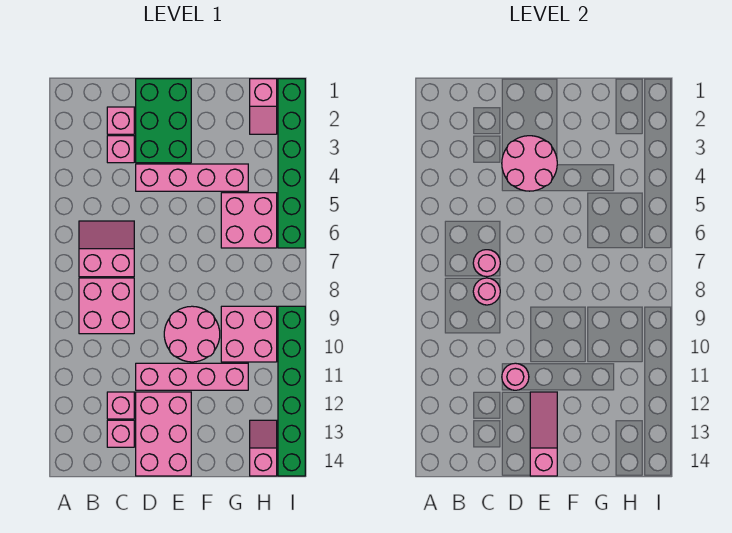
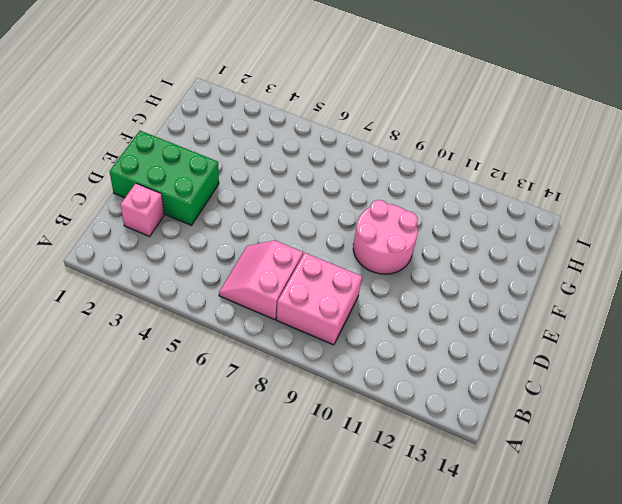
none -> pink brick C3 level 1
none -> pink brick C12 level 1
none -> pink brick C13 level 1

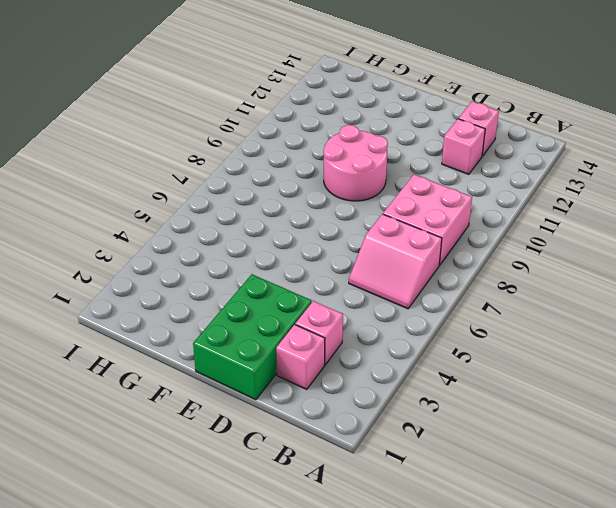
none -> pink brick D4:G4 level 1
none -> pink brick D11:G11 level 1
none -> pink brick D12:E14 level 1

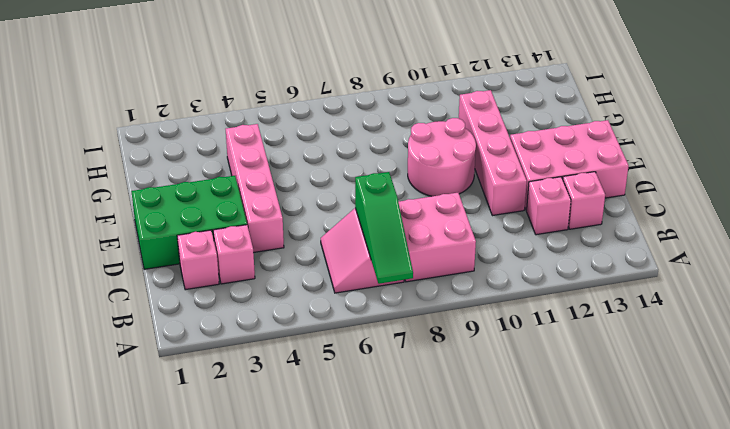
green slope A7:C7 level 2 top C -> pink round brick C7 level 2
none -> pink brick G5:H6 level 1
none -> pink brick G9:H10 level 1
none -> pink slope H1:H2 level 1 top 1

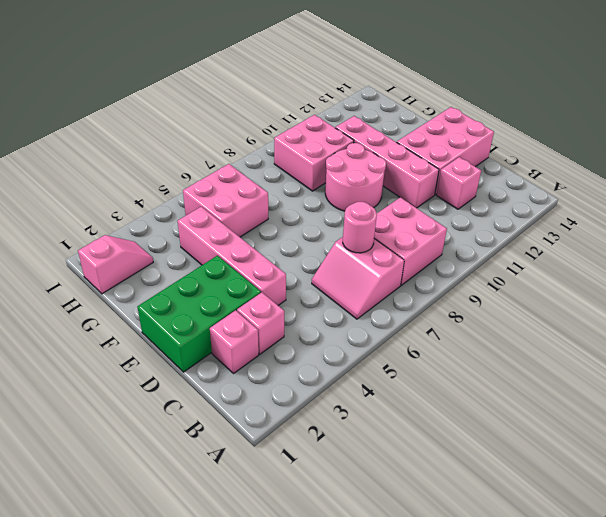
none -> pink brick C13 level 1
none -> pink slope H13:H14 level 1 top 14
none -> green brick I1:I6 level 1

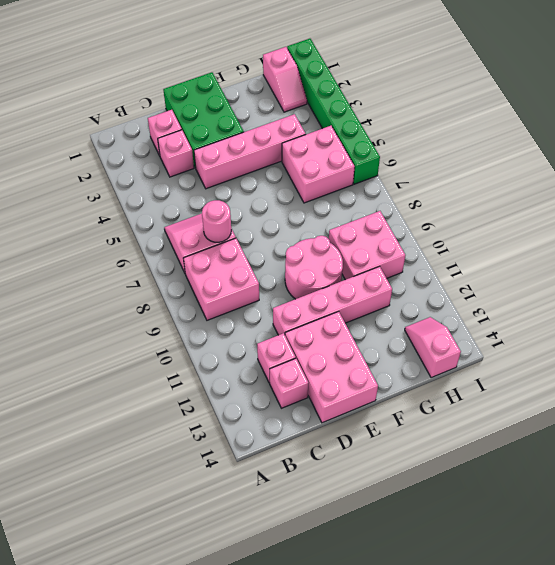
none -> green brick I9:I14 level 1
none -> pink round brick C8 level 2
none -> pink round brick D3:E4 level 2

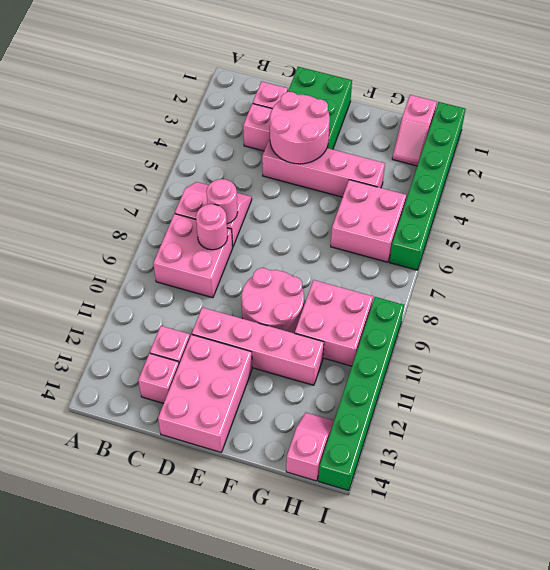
none -> pink round brick D11 level 2
none -> pink slope E12:E14 level 2 top 14

